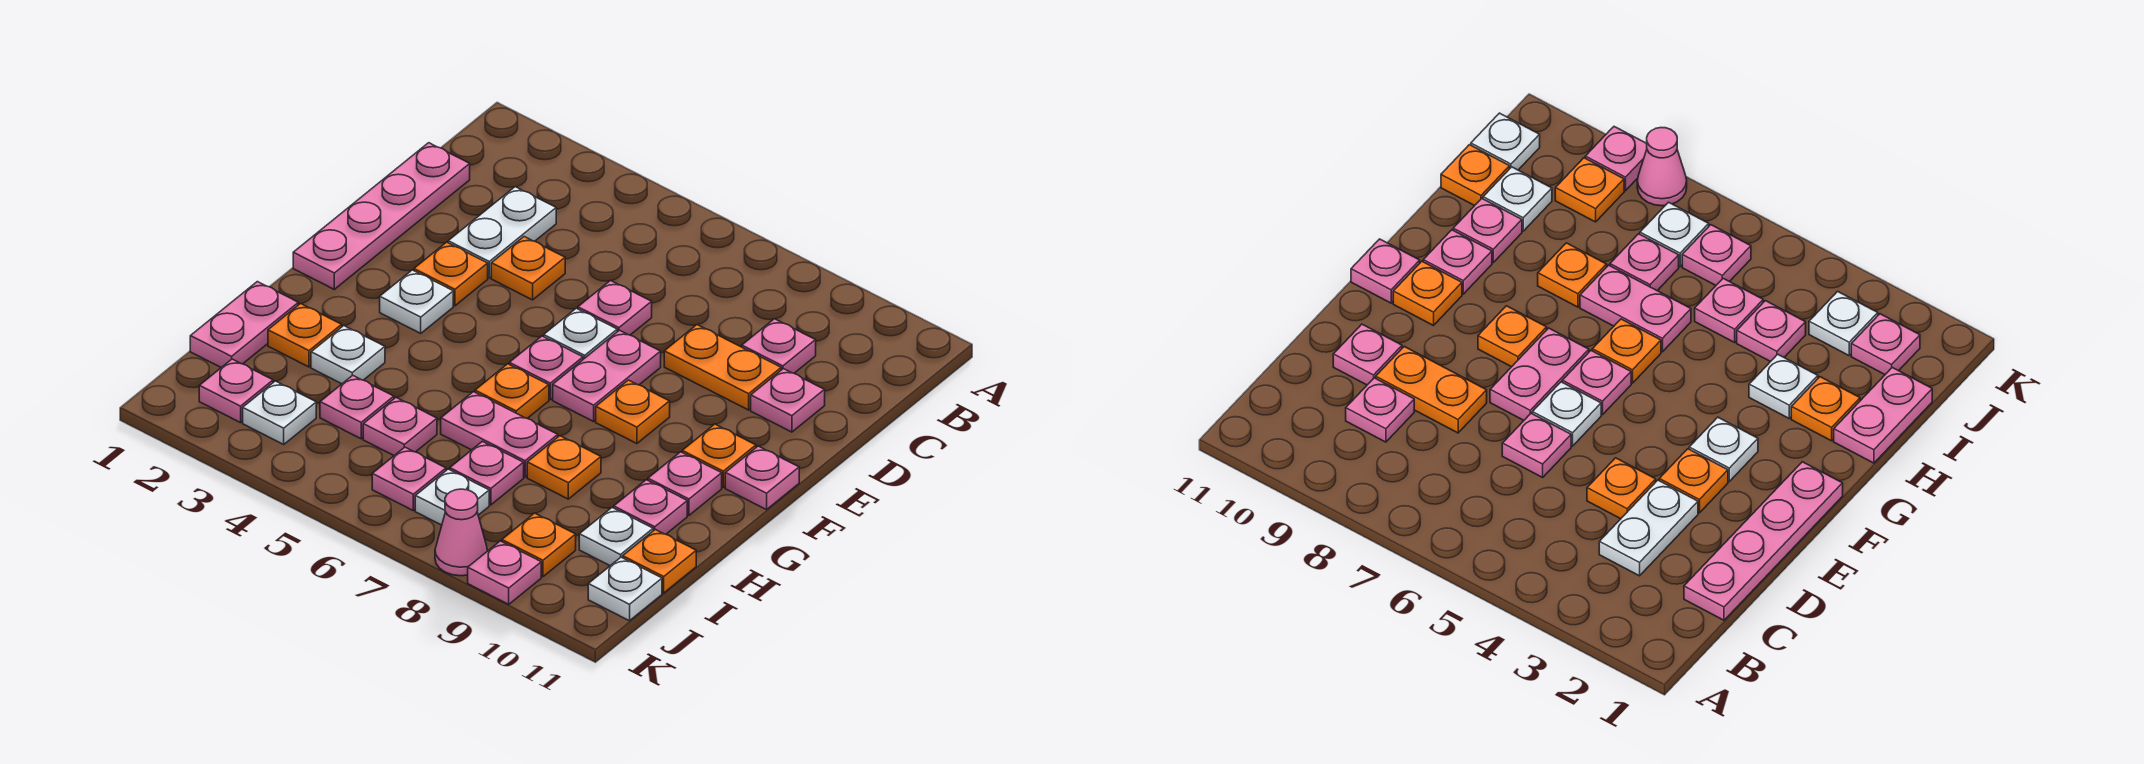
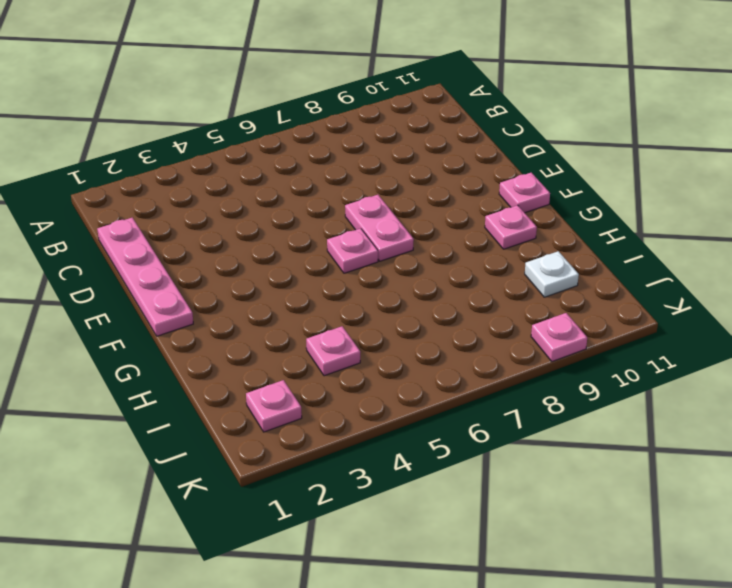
none -> white plate C3:D3 level 1
none -> pink plate C9 level 1
none -> orange plate D4 level 1
none -> pink plate D6 level 1

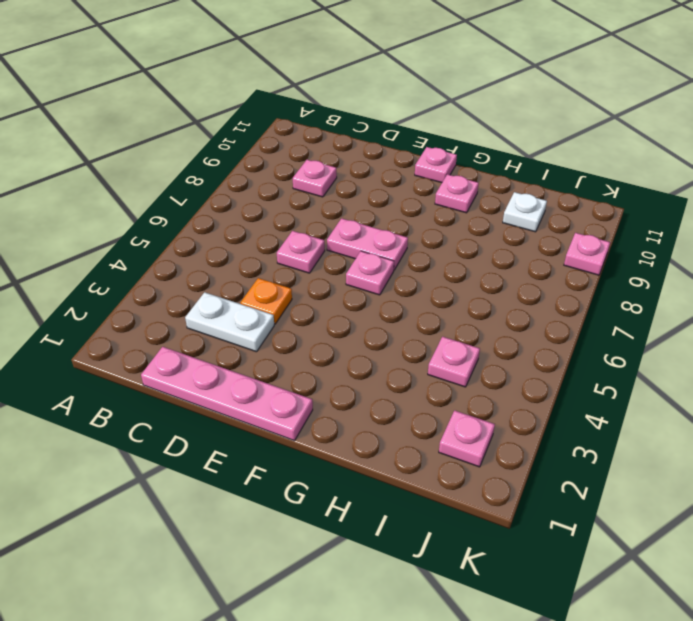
none -> orange plate D8:D9 level 1
none -> pink plate D10 level 1
none -> orange plate E3 level 1
none -> white plate E6 level 1

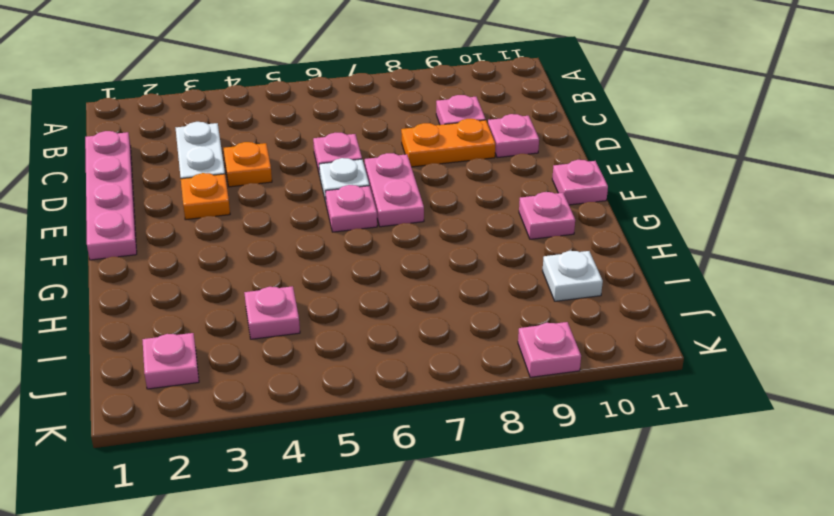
none -> white plate F3 level 1
none -> orange plate F8 level 1
none -> orange plate F10 level 1
none -> orange plate G6 level 1

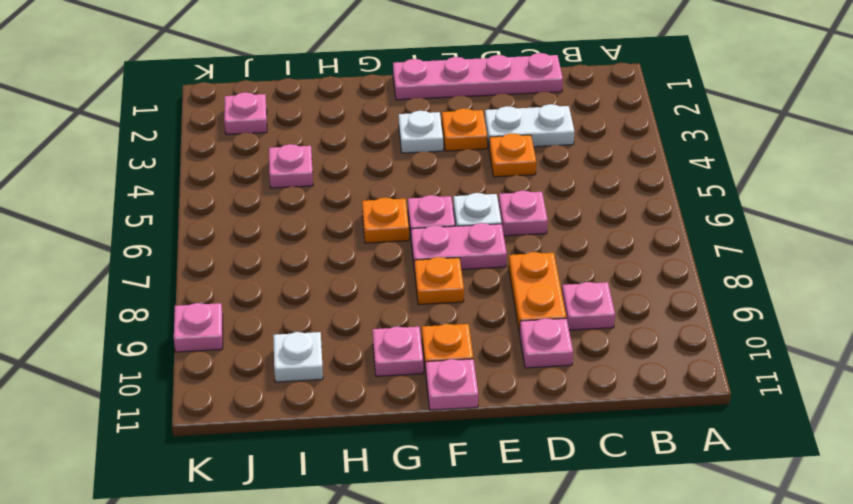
none -> pink plate H1:I1 level 1
none -> orange plate H2 level 1
none -> white plate H3 level 1
none -> pink plate H6:H7 level 1

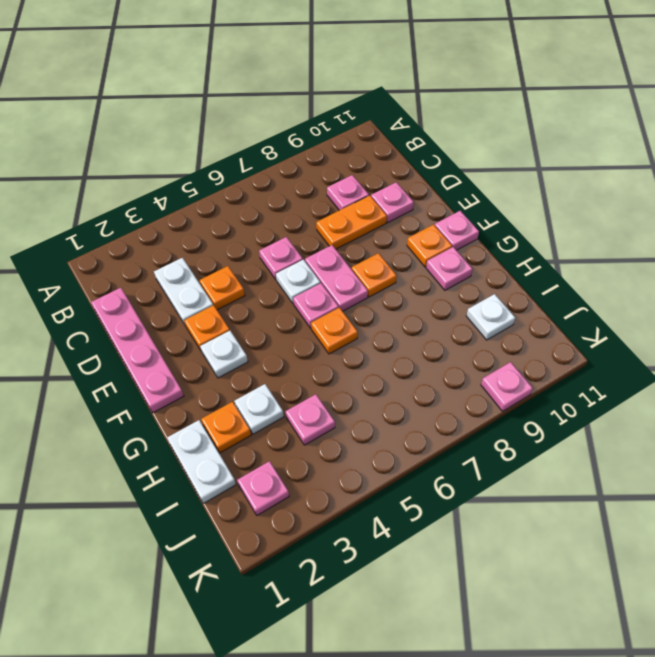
white plate H1:I1 level 1 -> pink plate H1:I1 level 1
none -> pink plate H6:H7 level 1
none -> orange plate H8 level 1
none -> pink plate H10 level 1
none -> pink plate I5 level 1

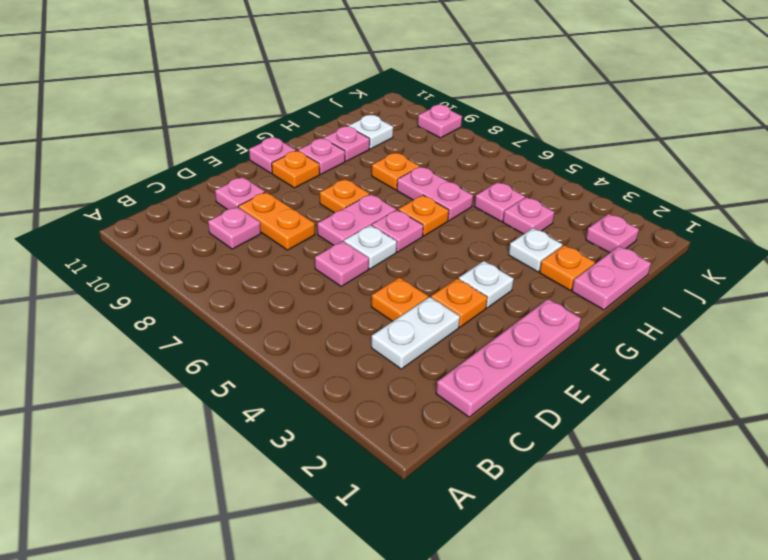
none -> pink plate I7 level 1
none -> orange plate I11 level 1
none -> white plate J3 level 1
none -> pink plate J6 level 1

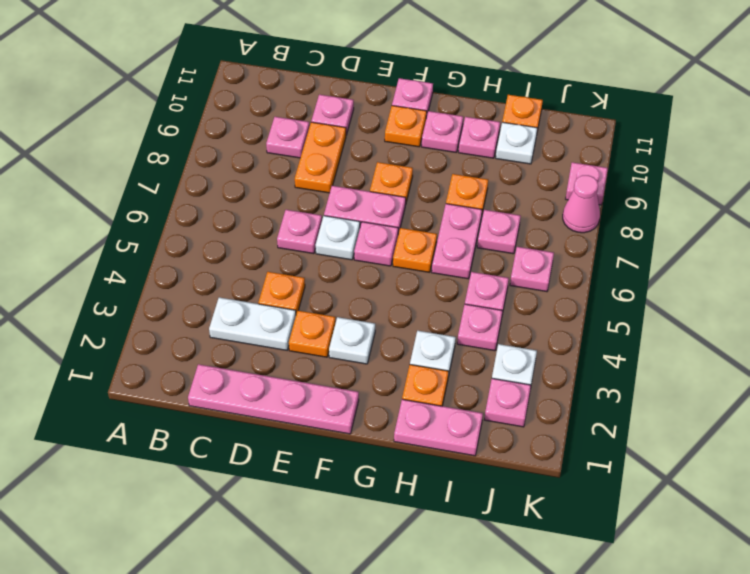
none -> white plate J7 level 1
none -> orange plate J9 level 1
none -> white plate J11 level 1

